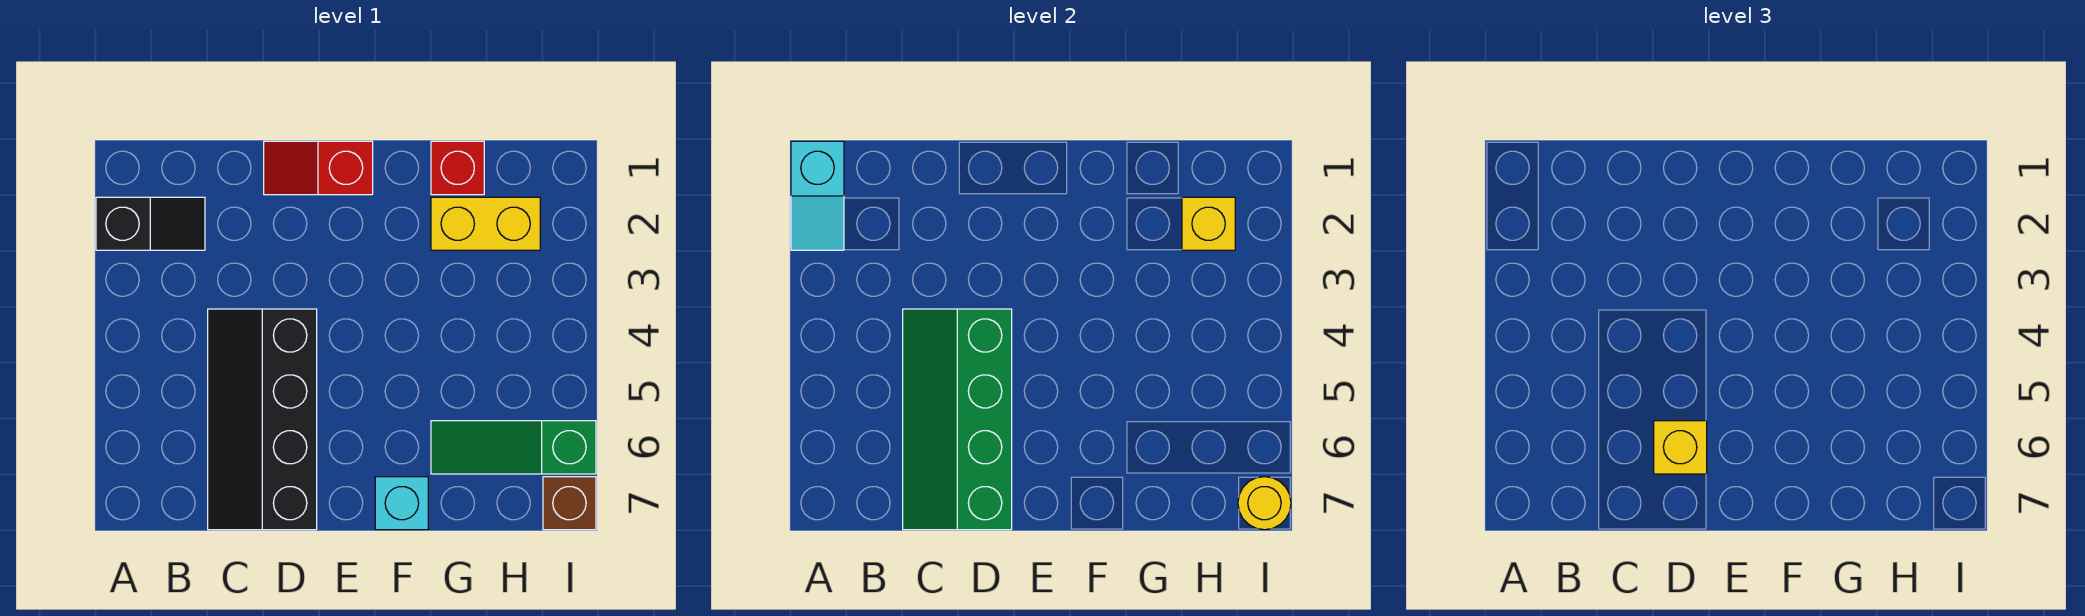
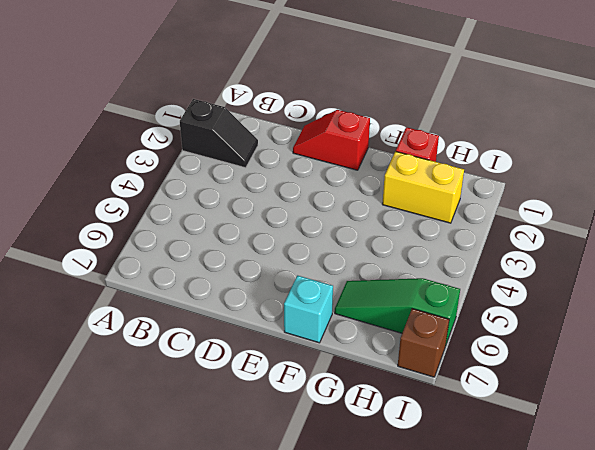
none -> black slope C4:D7 level 1 top D
none -> cyan slope A1:A2 level 2 top 1
none -> green slope C4:D7 level 2 top D

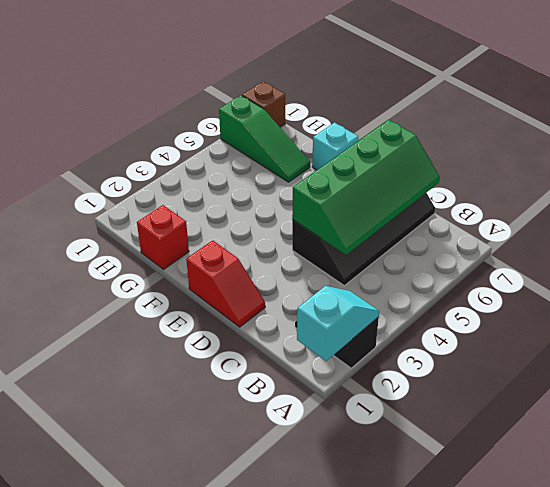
none -> yellow brick G2:H2 level 1
none -> yellow brick H2 level 2
none -> yellow round brick I7 level 2

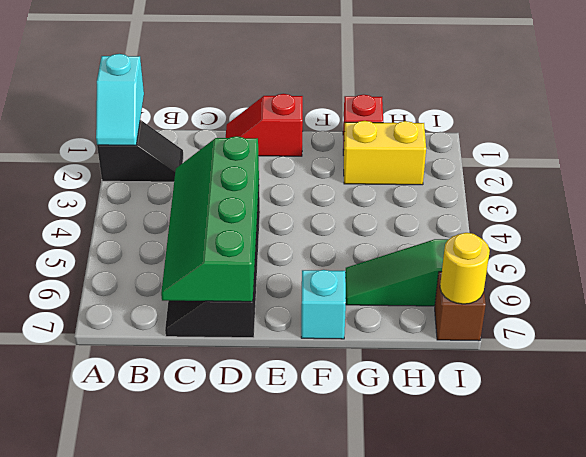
none -> yellow brick H2 level 2
none -> yellow brick D6 level 3

